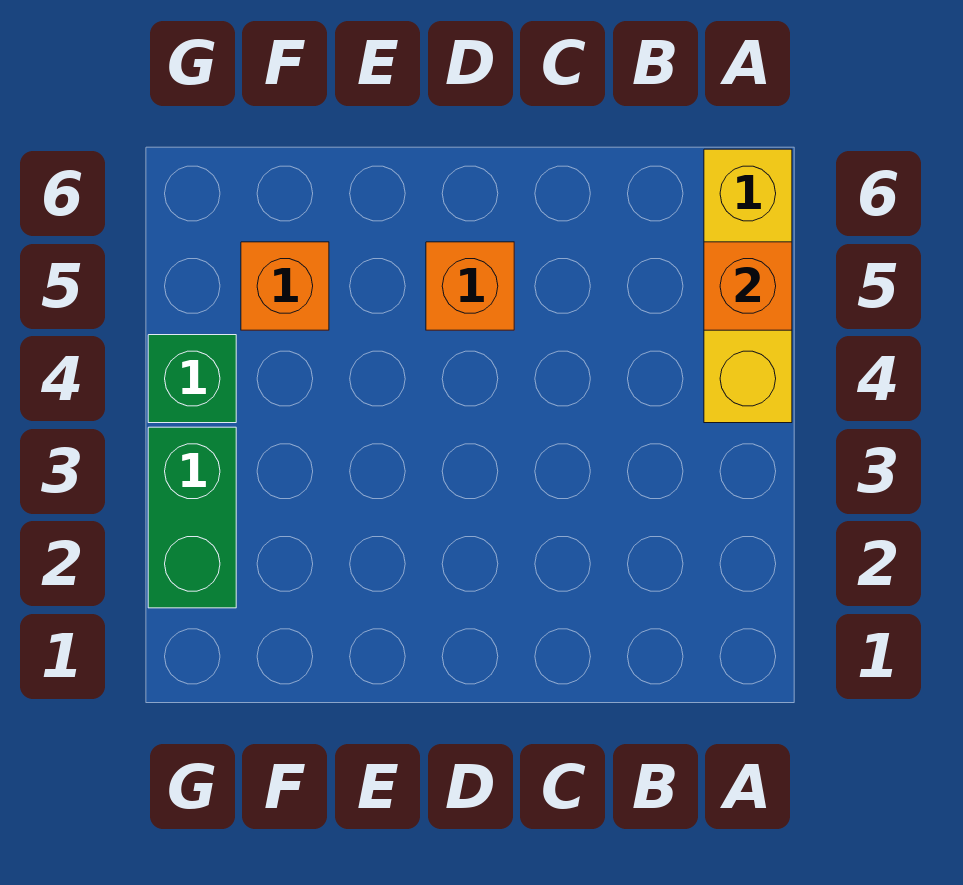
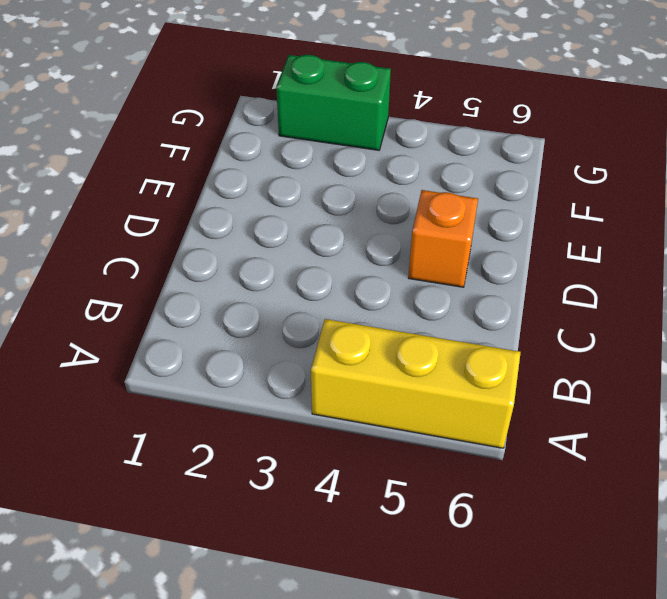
none -> orange brick F5 level 1
none -> green brick G4 level 1

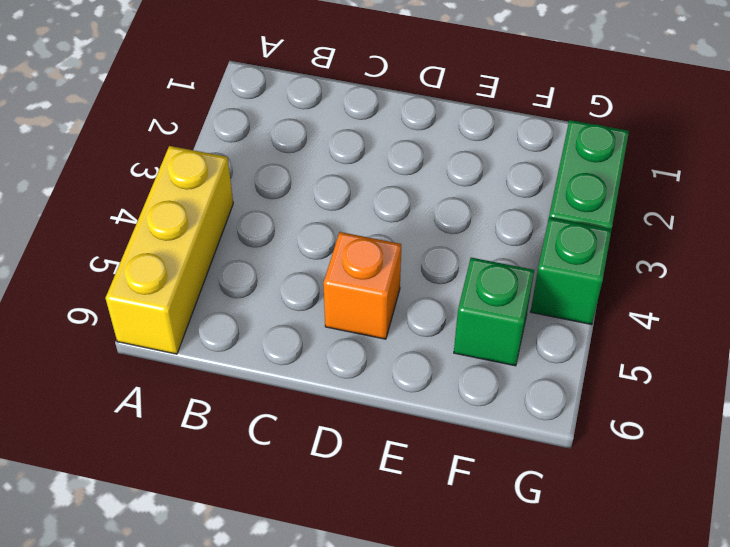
green brick F5 level 1 -> orange brick F5 level 1
none -> orange brick A5 level 2

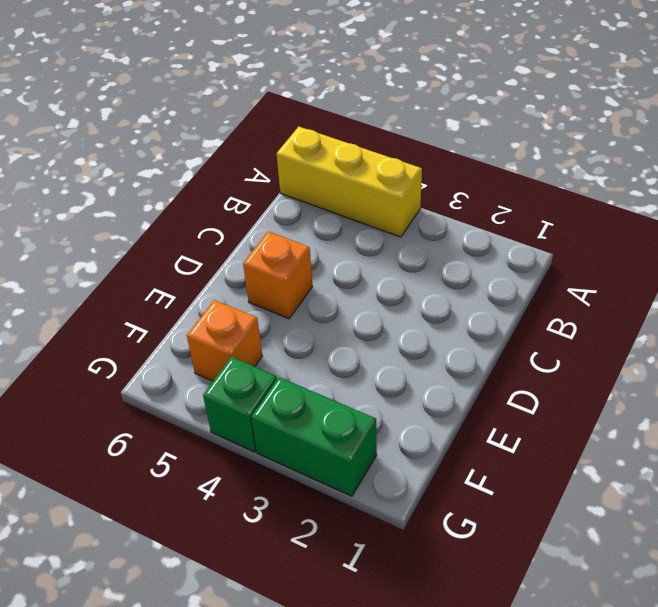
none -> orange brick A5 level 2

